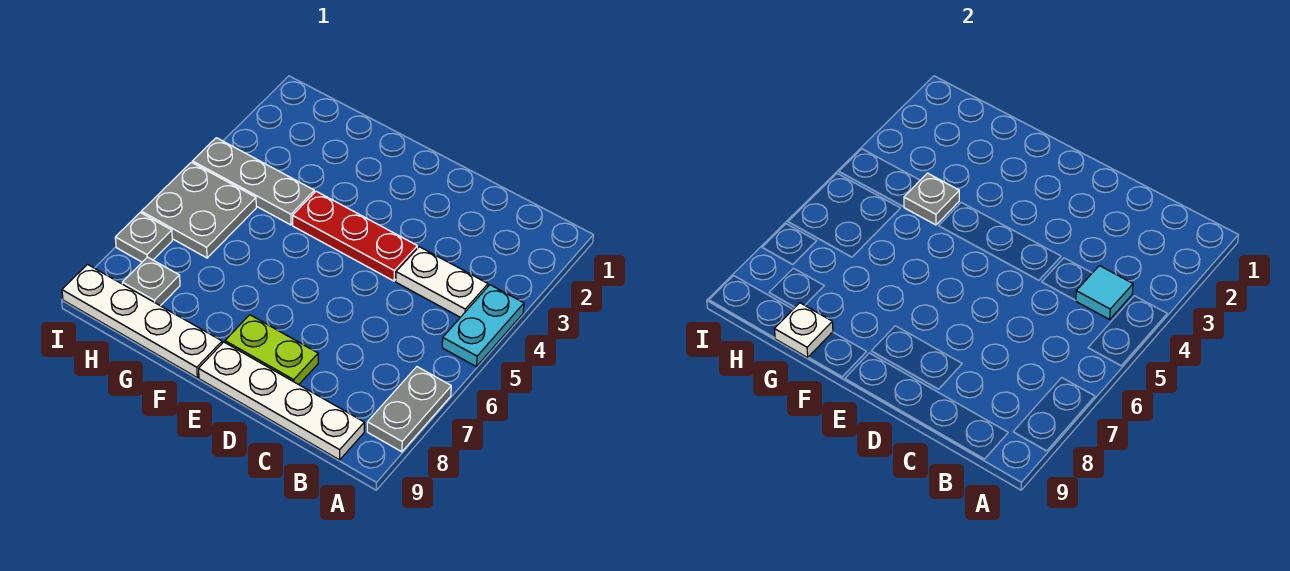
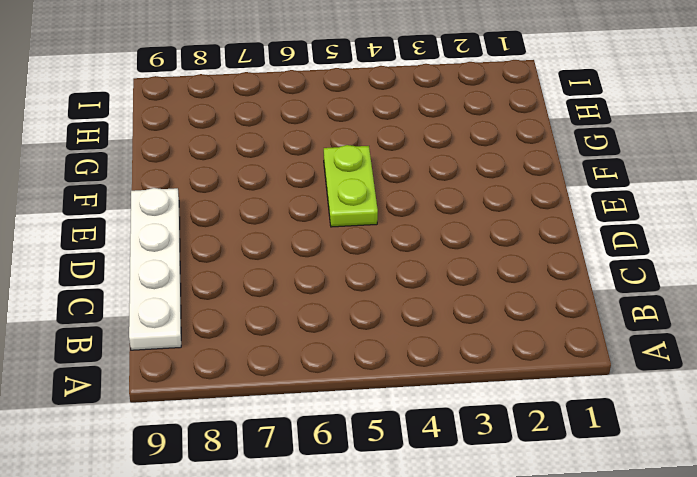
lime plate E5:F5 level 1 -> lime plate D8:E8 level 1
none -> cyan plate A4:A5 level 1
none -> grey plate A7:A8 level 1
none -> white plate B4:C4 level 1

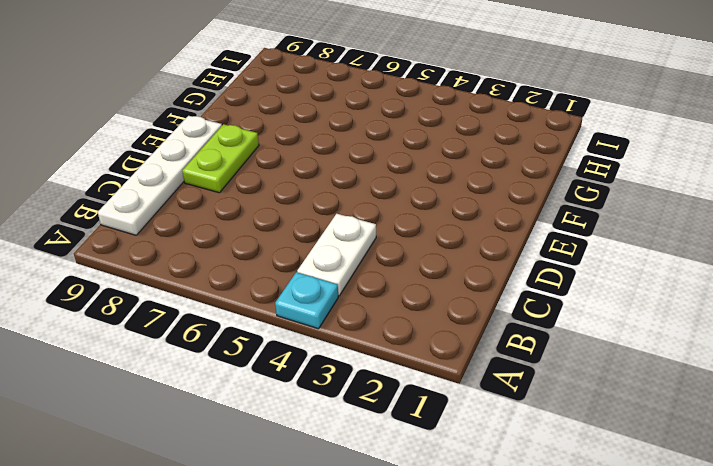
cyan plate A4 level 1 -> cyan plate A4:A5 level 1
none -> grey plate A7:A8 level 1
none -> red plate D4:F4 level 1
none -> white plate F9:I9 level 1

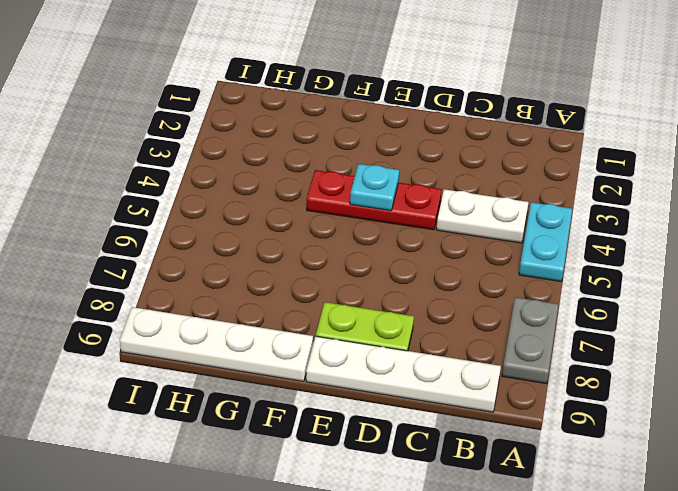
cyan plate E4 level 2 -> none
none -> grey plate G4:I4 level 1
none -> grey plate H5:I6 level 1
none -> grey plate H8 level 1

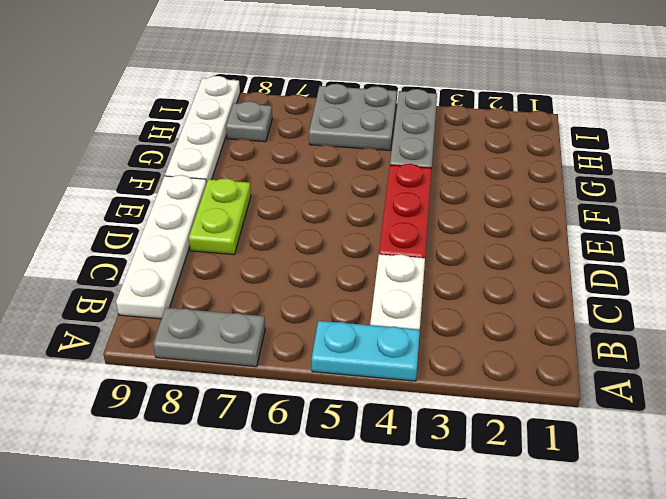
none -> grey plate I7 level 1
none -> cyan tile B4 level 2
none -> grey plate G4 level 2

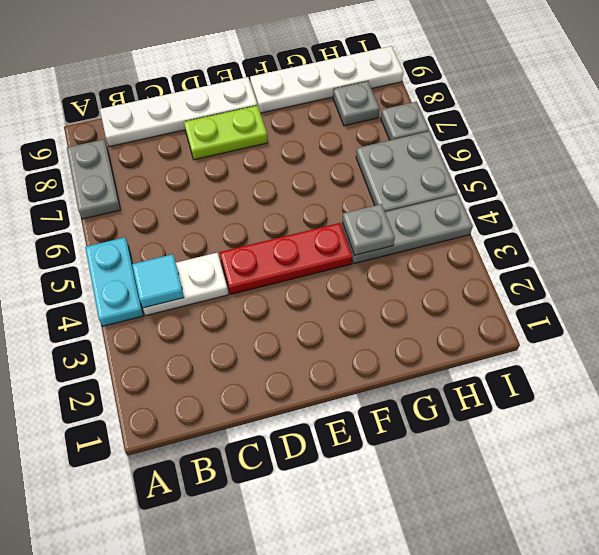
none -> white plate G9 level 2

